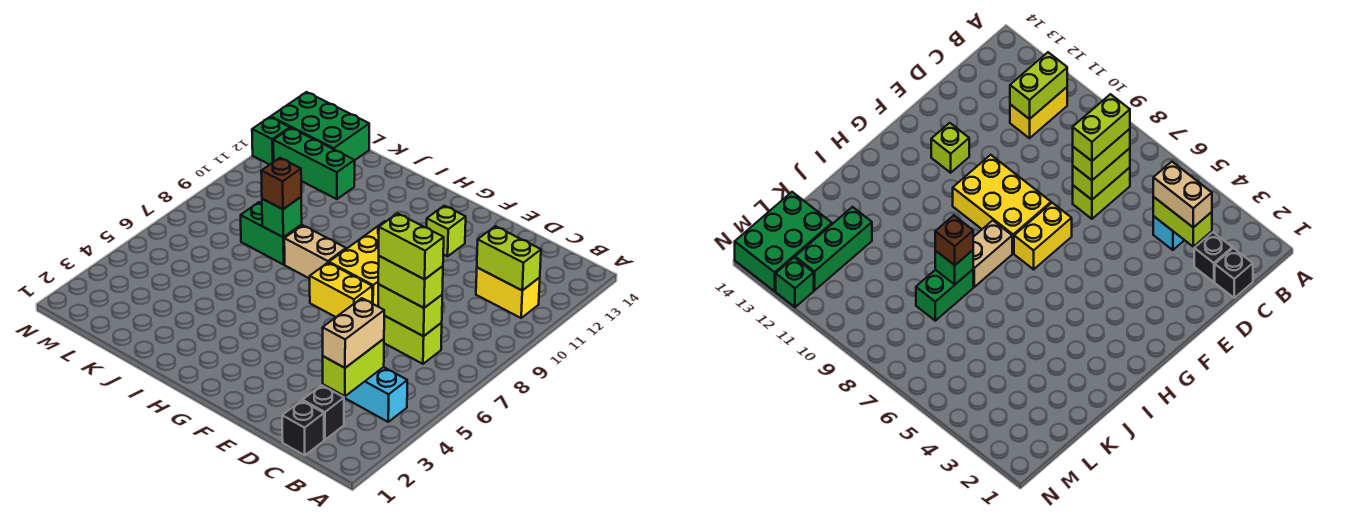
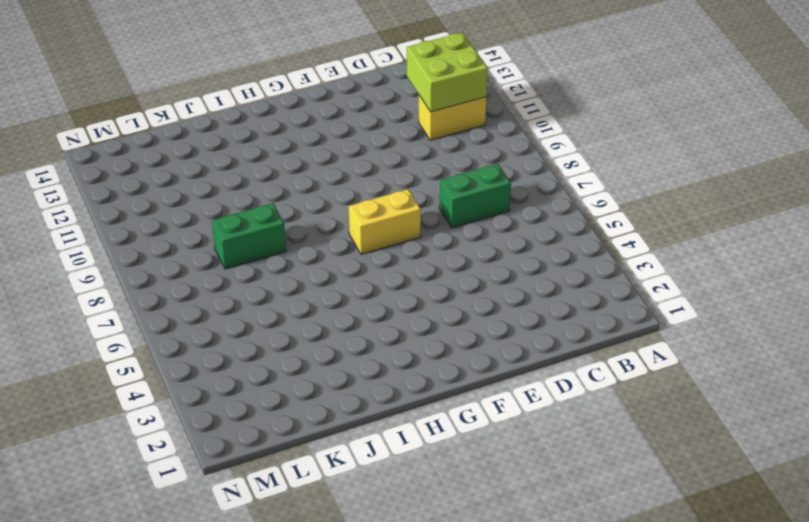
lime brick B11:C12 level 2 -> lime brick B11:C11 level 2
green brick C7:D7 level 1 -> lime brick C7:D7 level 1
none -> cyan brick B4:C4 level 1
none -> black brick C1 level 1
none -> black brick C2 level 1

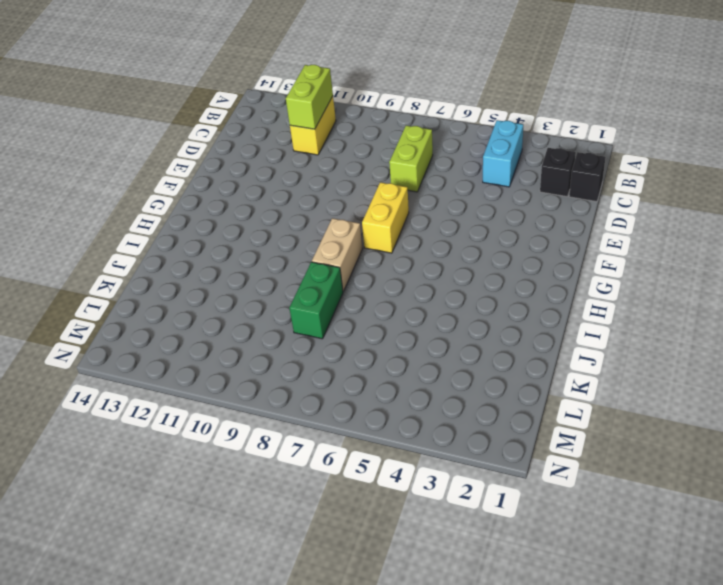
none -> yellow brick F8:G10 level 1
none -> lime brick F12 level 1
none -> green brick K12:M12 level 1

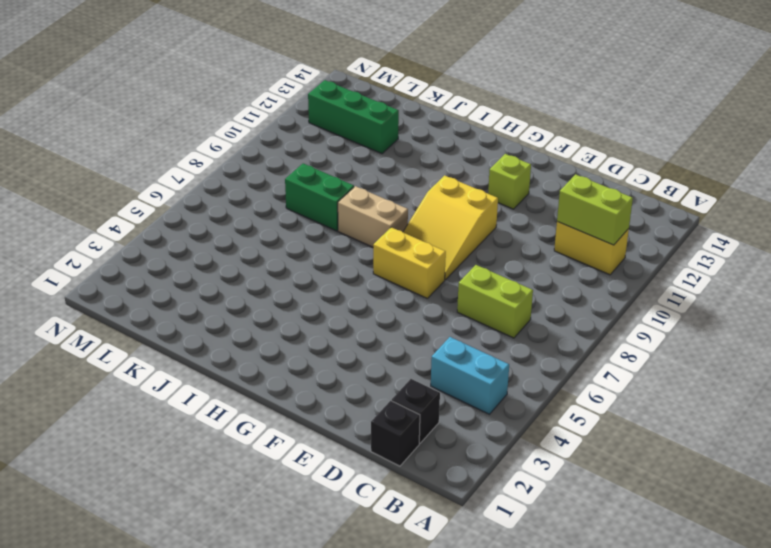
yellow slope F8:G10 level 1 top 10 -> yellow brick F8:G10 level 1
none -> green brick L13:N14 level 1
none -> green brick N12 level 1
none -> lime brick C3:C4 level 2

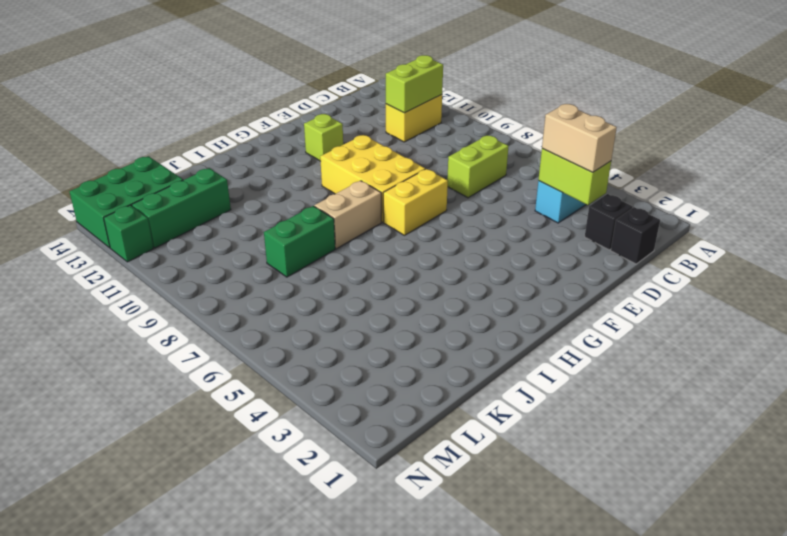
none -> lime brick C7:D7 level 2
none -> green brick J8 level 2
none -> lime brick C7:D7 level 3

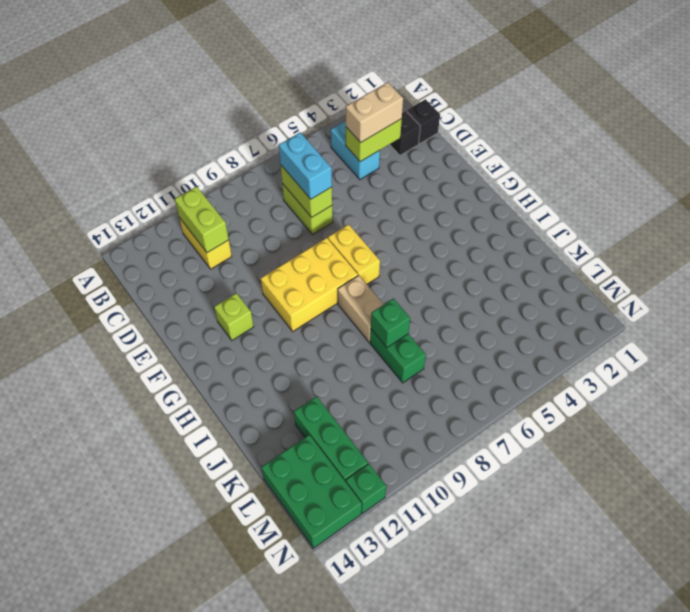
cyan brick C7:D7 level 3 -> lime brick C7:D7 level 3
none -> brown brick J8 level 3
none -> lime brick C7:D7 level 4

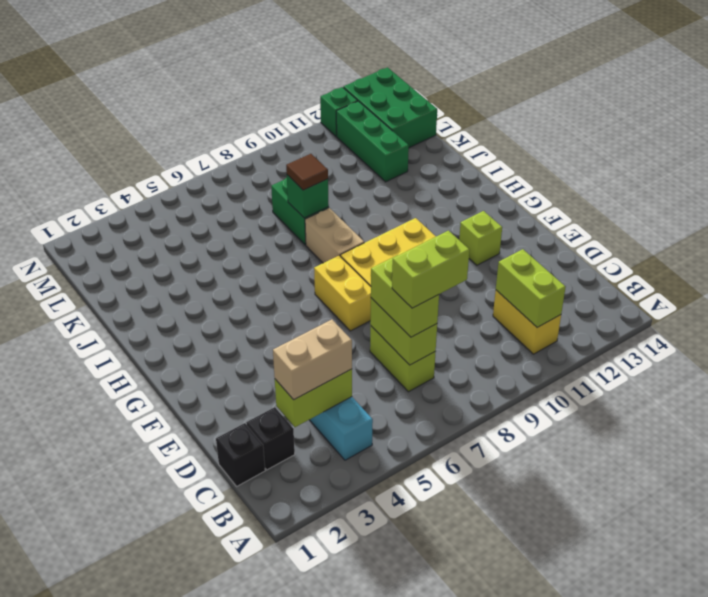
lime brick C7:C8 level 4 -> lime brick C7:D7 level 4
brown tile J8 level 3 -> brown brick J8 level 3

